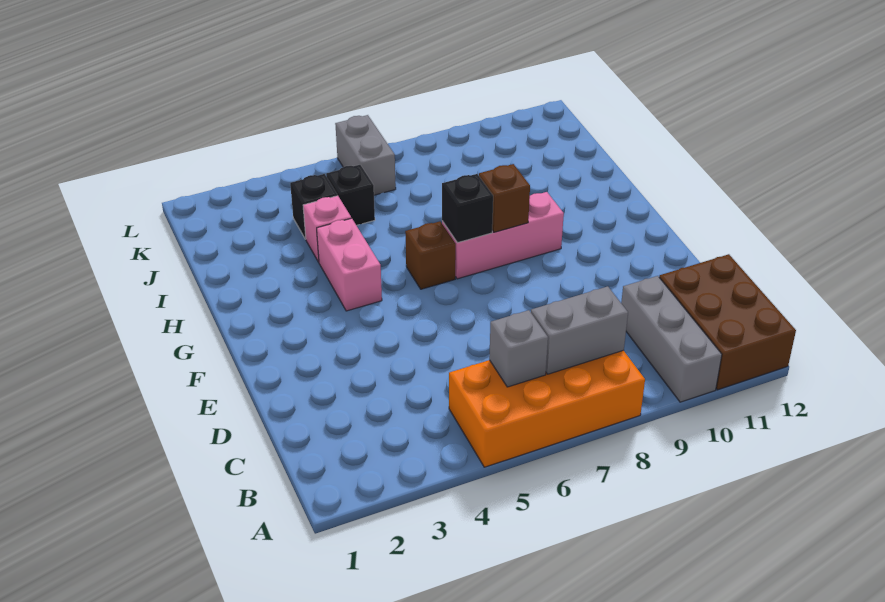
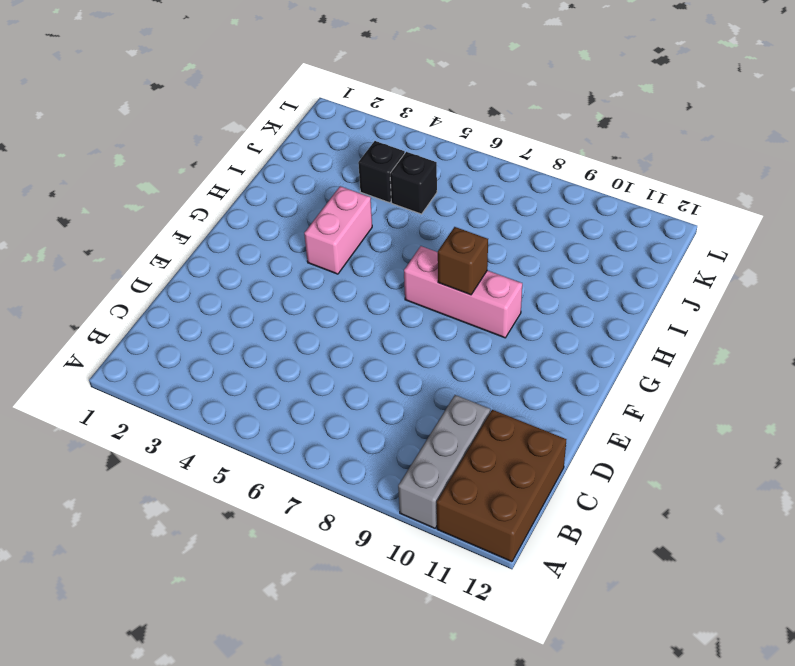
none -> orange brick A5:B8 level 1
none -> brown brick G6 level 1
none -> pink brick I4 level 1

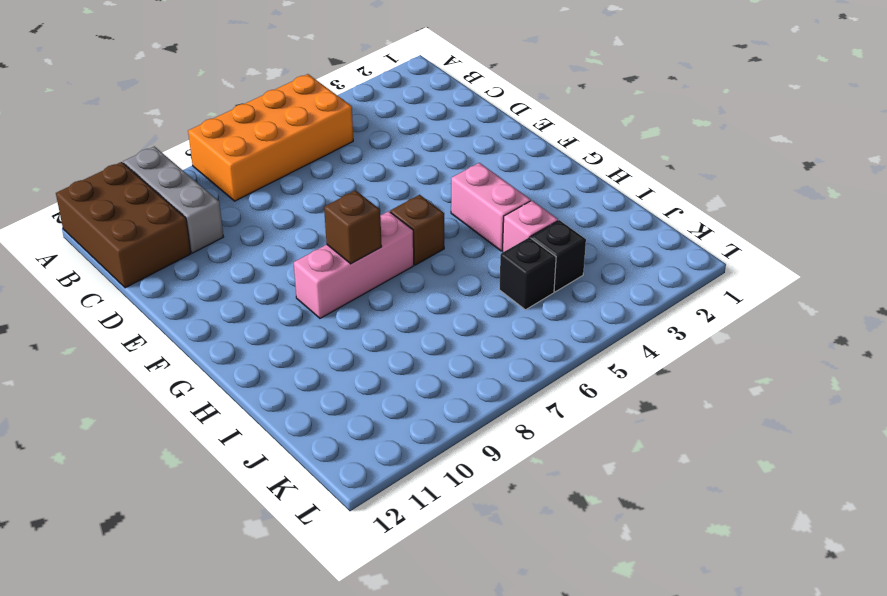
none -> grey brick K6:L6 level 1
none -> grey brick B6 level 2
none -> grey brick B7:B8 level 2

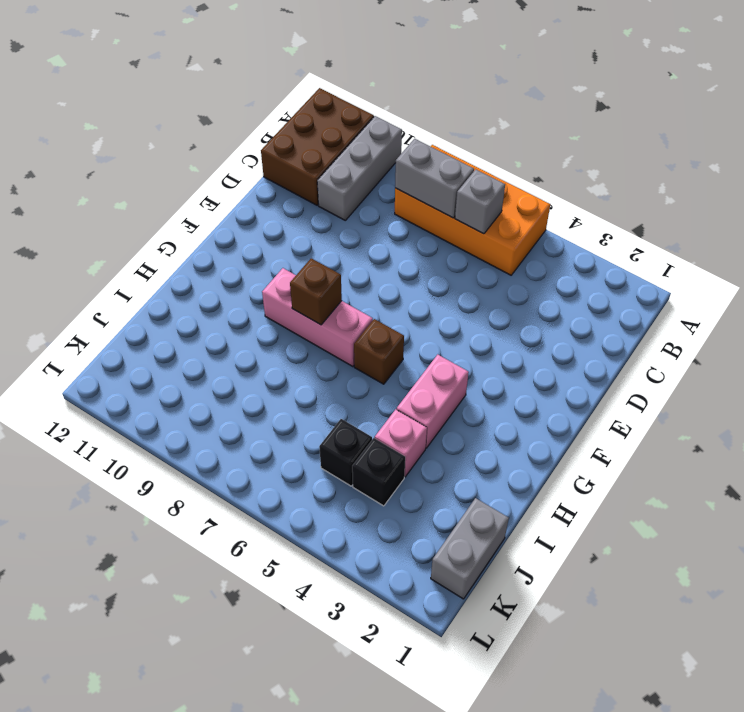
grey brick J1:K1 level 1 -> grey brick K6:L6 level 1
none -> black brick G7 level 2

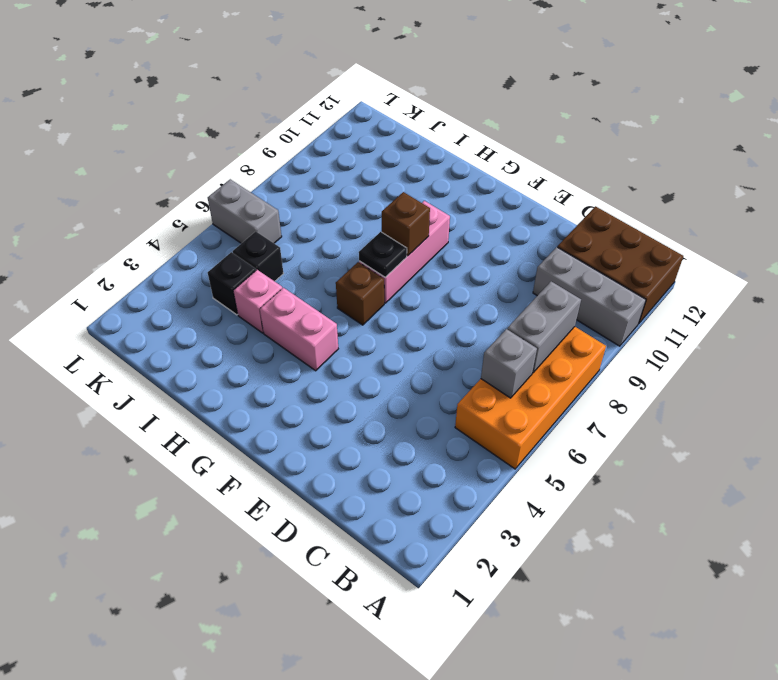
black plate G7 level 2 -> black brick G7 level 2

